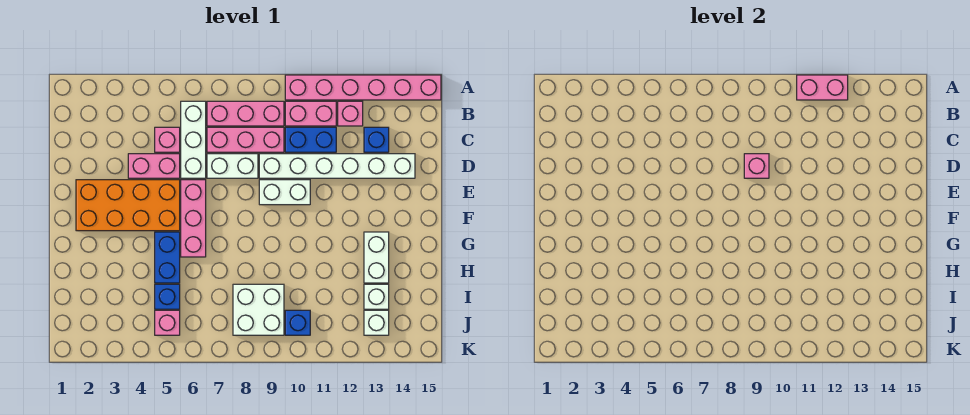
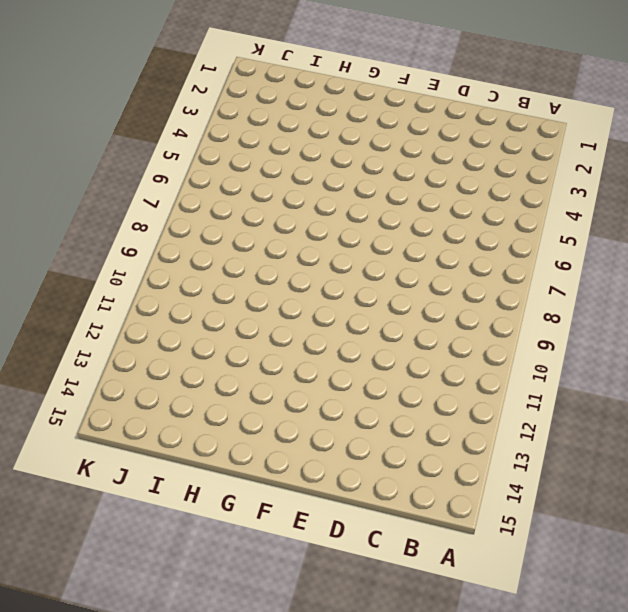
none -> pink brick A10:A15 level 1
none -> white brick B6:D6 level 1
none -> pink brick B7:B9 level 1

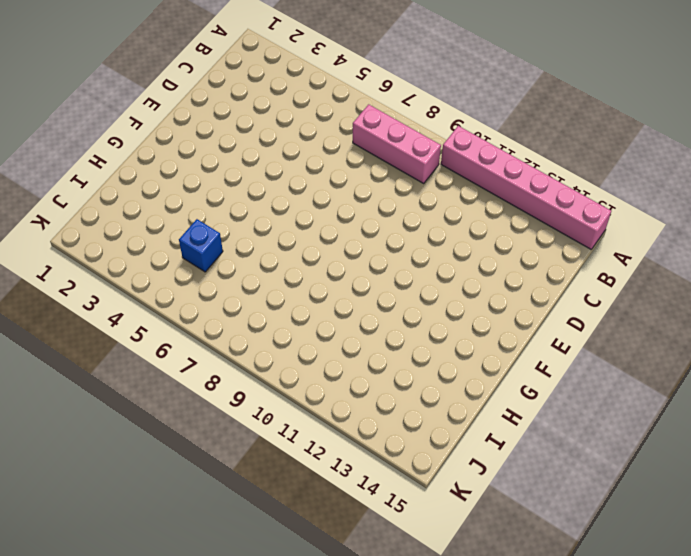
none -> white brick B6:D6 level 1
none -> pink brick B10:B11 level 1
none -> pink brick B12 level 1

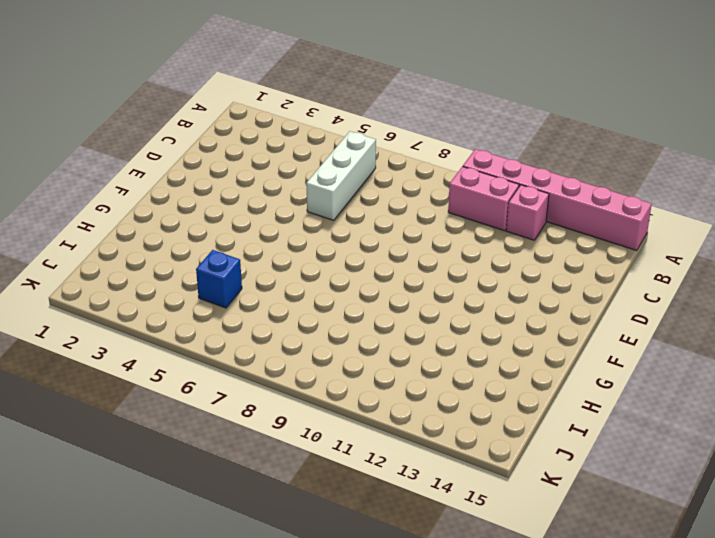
none -> pink brick B7:B9 level 1
none -> pink brick C5 level 1
none -> pink brick C7:C9 level 1

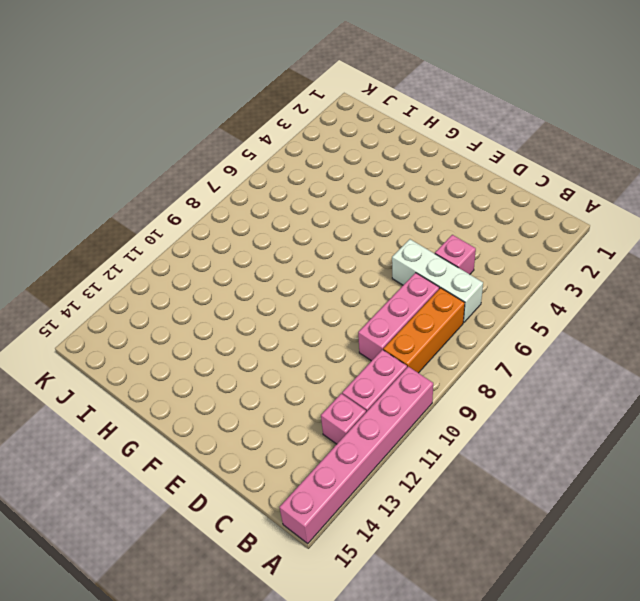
orange brick B7:B9 level 1 -> pink brick B7:B9 level 1
none -> blue brick C10:C11 level 1
none -> blue brick C13 level 1
none -> pink brick D4:D5 level 1

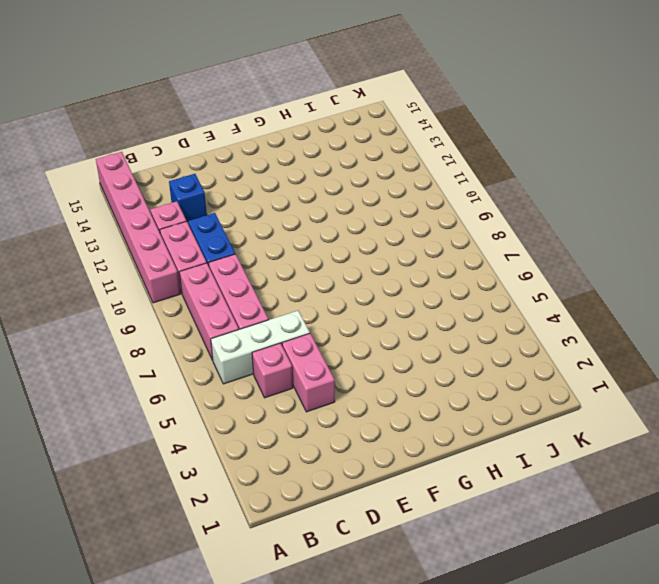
none -> white brick D7:D8 level 1
none -> white brick D9:D14 level 1
none -> orange brick E2:F5 level 1

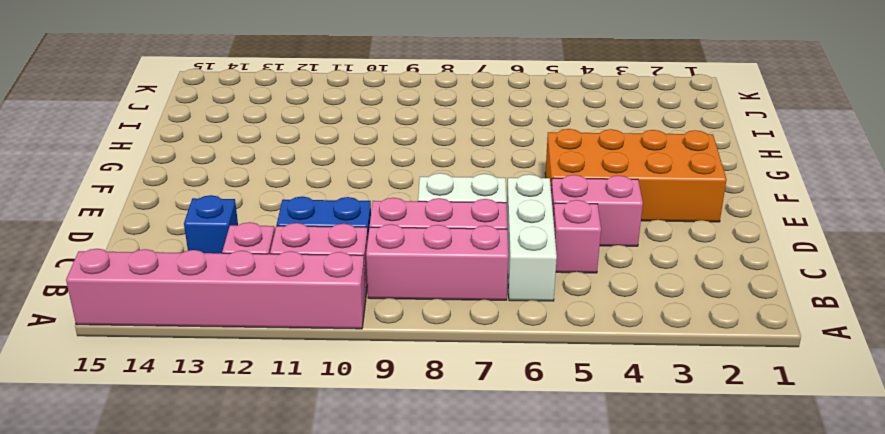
none -> white brick D9:D14 level 1
none -> pink brick E6:G6 level 1
none -> white brick E9:E10 level 1

